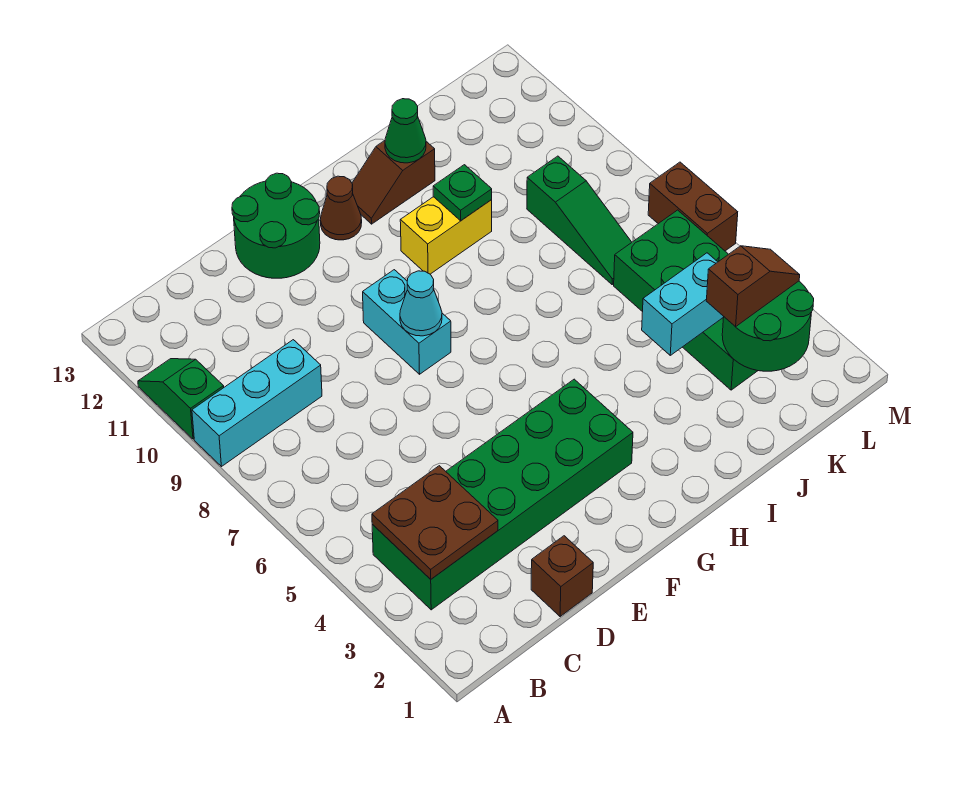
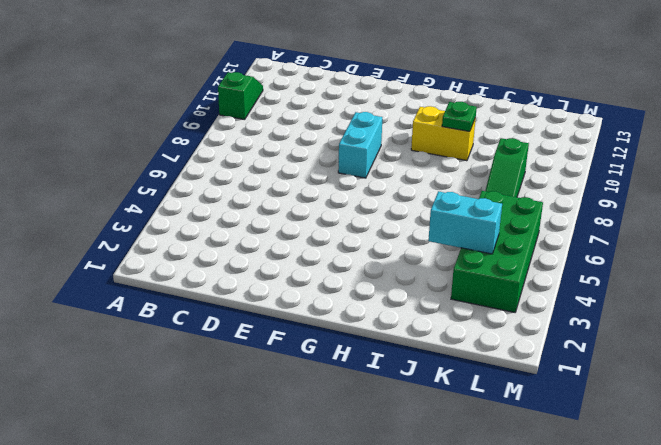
none -> cyan brick A9:C9 level 1
none -> green brick B3:G4 level 1
none -> brown brick D1 level 1

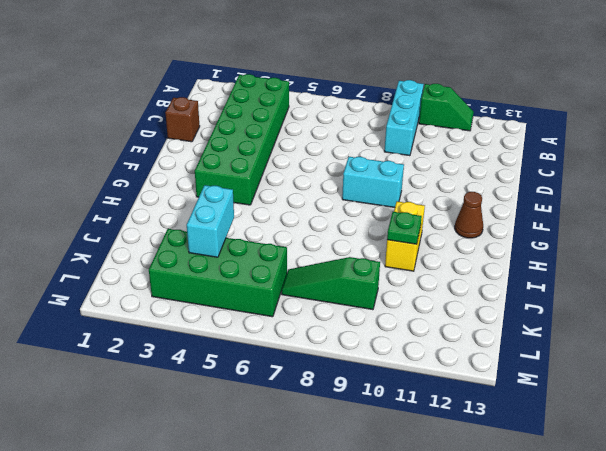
none -> green round brick E12:F13 level 1
none -> brown slope H12:I12 level 1 top I
none -> brown brick M6:M7 level 1

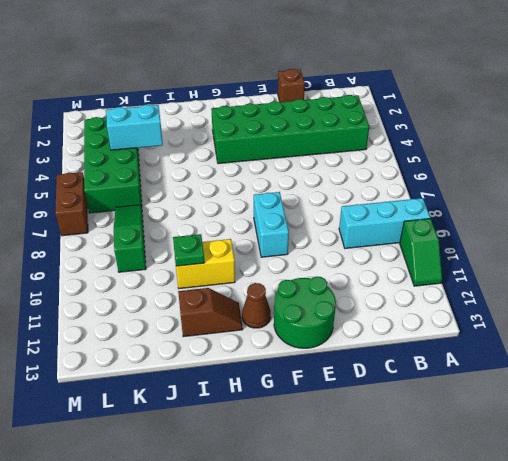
none -> brown plate B3:C4 level 2
none -> cyan cone F8 level 2
none -> green cone I12 level 2

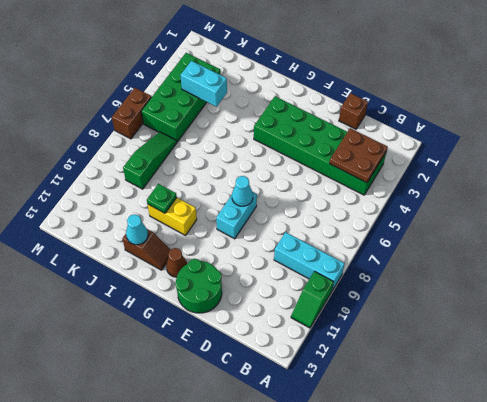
cyan cone I12 level 2 -> green cone I12 level 2
none -> green round brick K2:L3 level 2
none -> brown slope K3:L3 level 3 top K

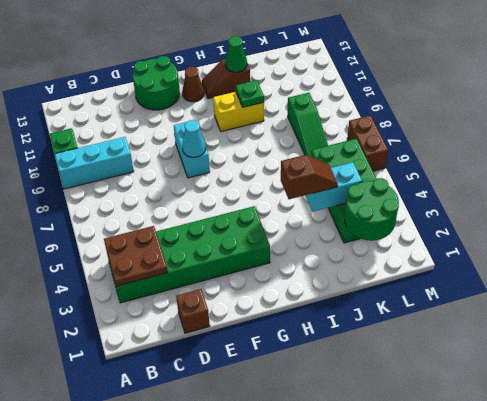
brown slope I4:J4 level 3 top I -> brown slope K3:L3 level 3 top K

